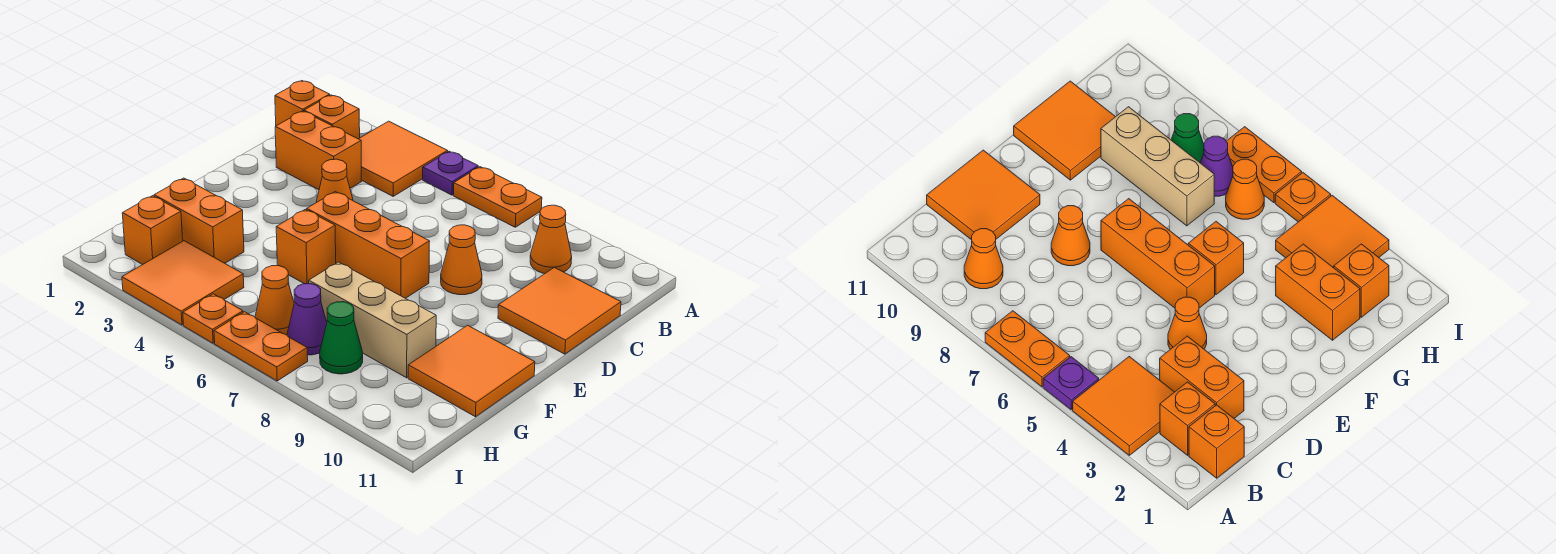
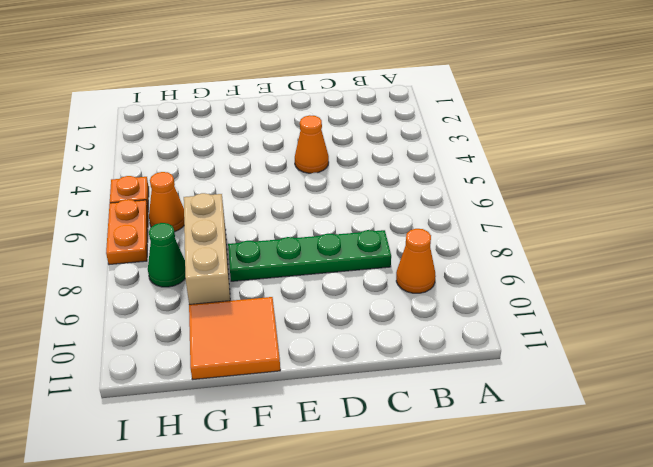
green plate C8:F8 level 1 -> orange cone D8 level 1
none -> orange tile A3:B4 level 1
none -> purple plate A5 level 1
none -> orange plate A6:A7 level 1

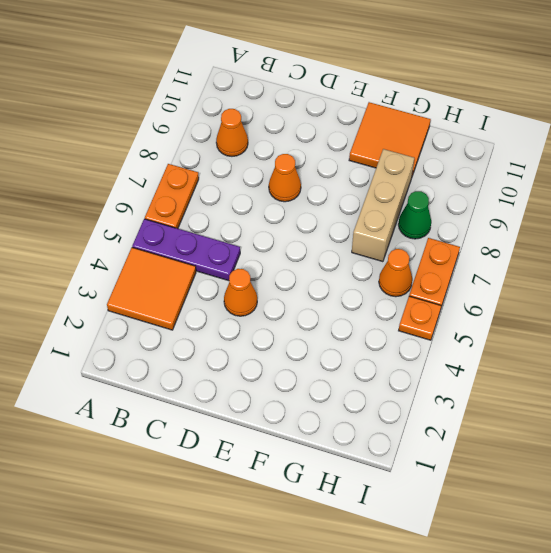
purple plate A5:C5 level 1 -> purple plate A5 level 1
none -> orange brick B1 level 1
none -> orange brick B2 level 1
none -> orange brick C2:C3 level 1

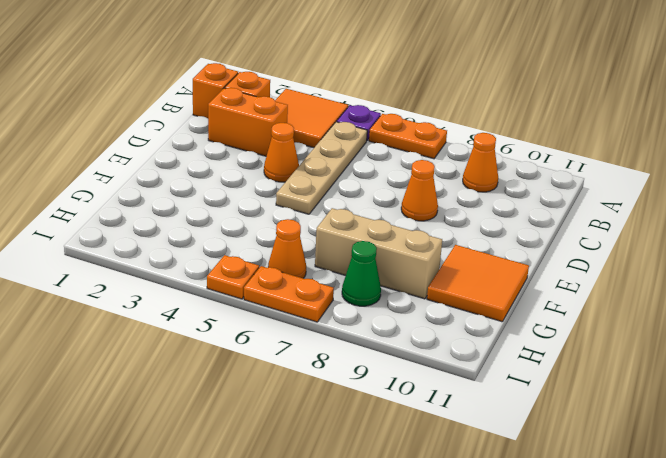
tan plate B5:E5 level 1 -> orange brick E5:E7 level 1
none -> orange tile C10:D11 level 1
none -> orange brick F5 level 1
none -> orange brick G2:G3 level 1

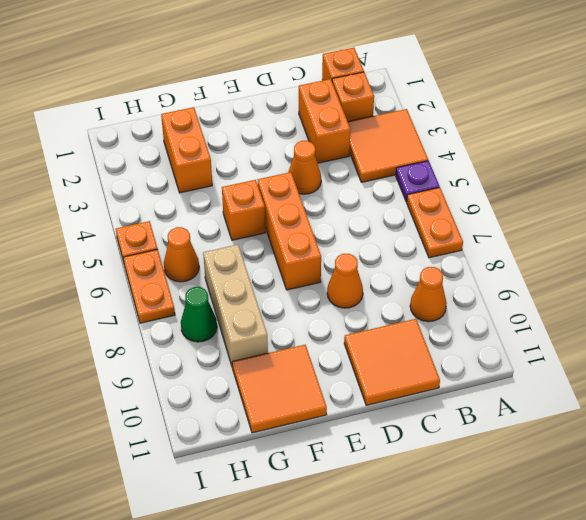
none -> orange brick H2 level 1
none -> orange tile H3:I4 level 1
none -> purple cone H7 level 1

